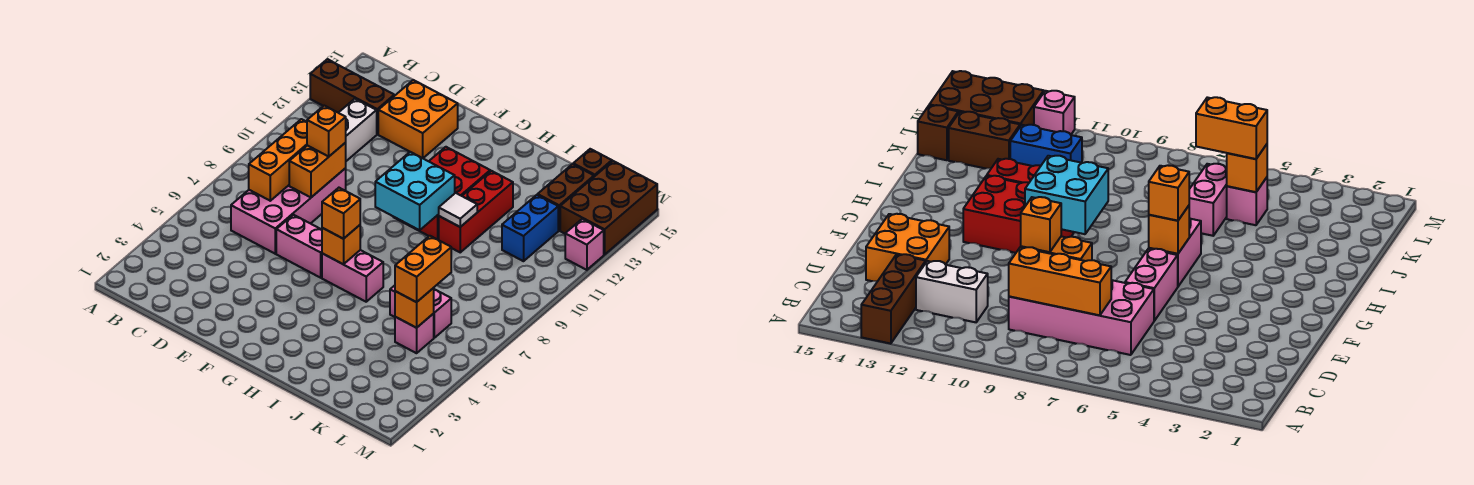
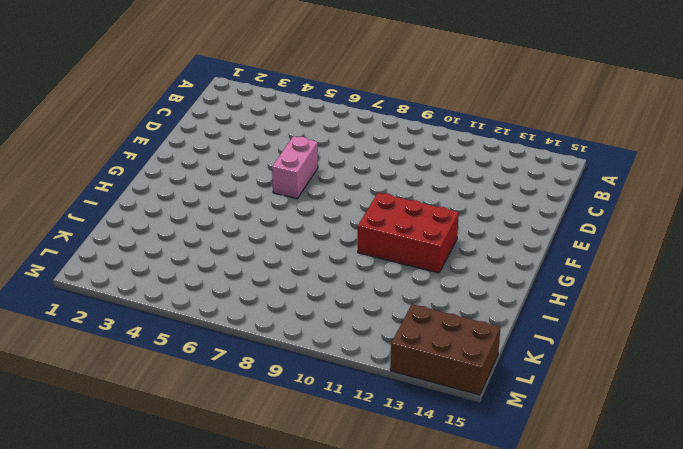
none -> brown brick A13:C13 level 1
none -> pink brick C6:D9 level 1
none -> white brick C11:C12 level 1

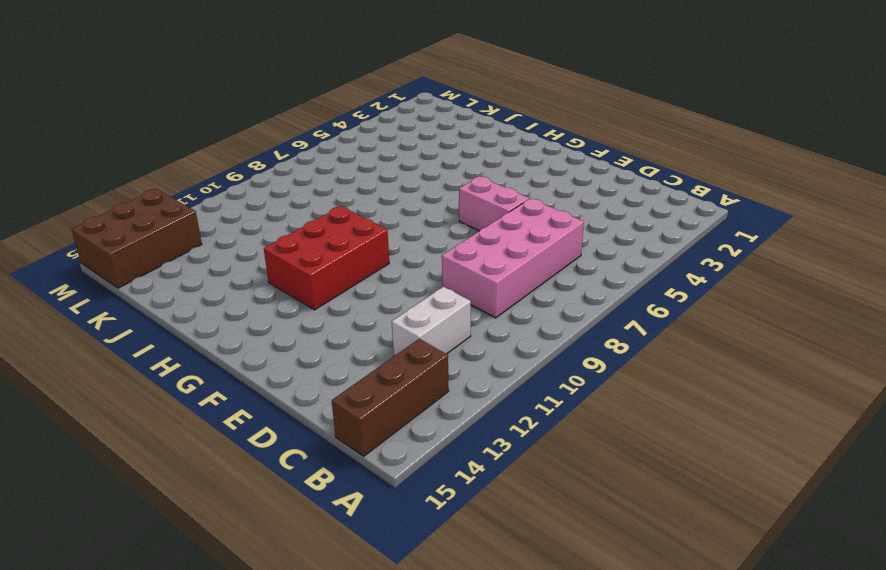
brown brick B13:B15 level 1 -> brown brick A13:C13 level 1
none -> orange brick D13:E14 level 1
none -> pink brick G6:H6 level 1
none -> red brick I10:I12 level 1

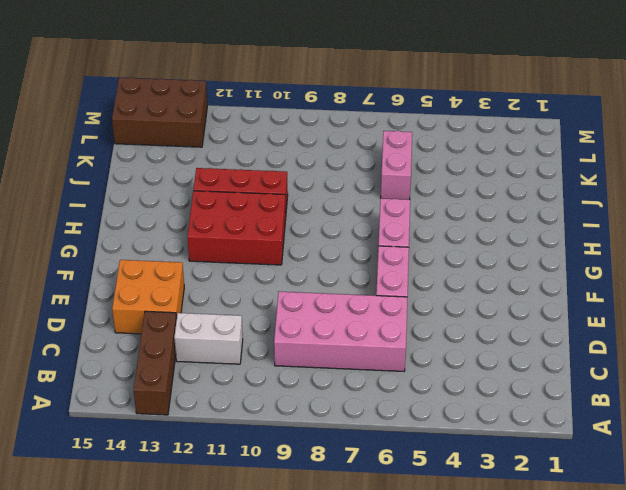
none -> pink brick K5 level 1
none -> blue brick K11:K12 level 1
none -> brown brick K13:K14 level 1

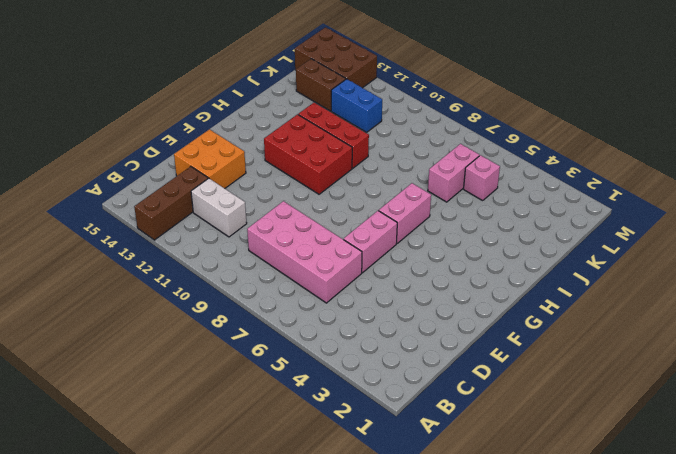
none -> brown brick K15 level 1
none -> pink brick M12 level 1
none -> orange brick C7:C9 level 2

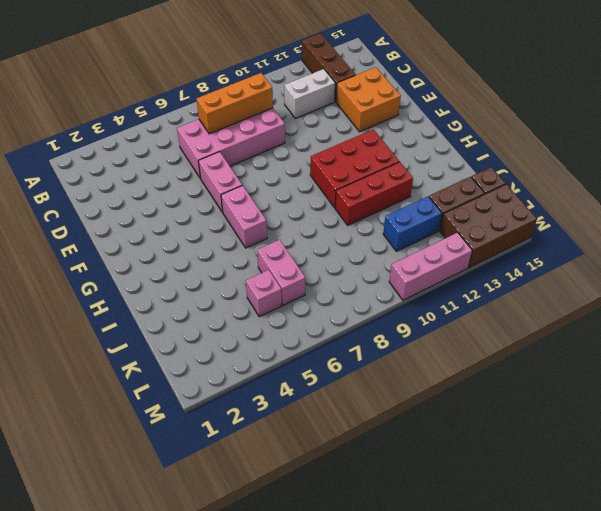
pink brick M10:M12 level 1 -> pink brick M12 level 1
none -> orange brick D8:D9 level 2
none -> orange brick G6 level 2
none -> cyan brick G9:H10 level 2

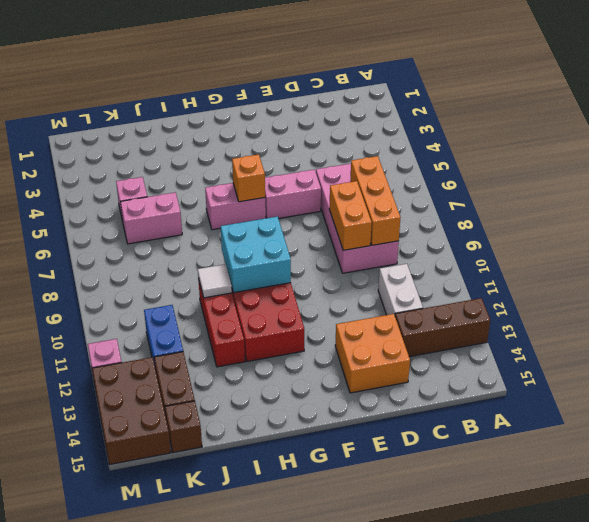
none -> orange brick K5 level 2
none -> orange brick D9 level 3
none -> orange brick G6 level 3

